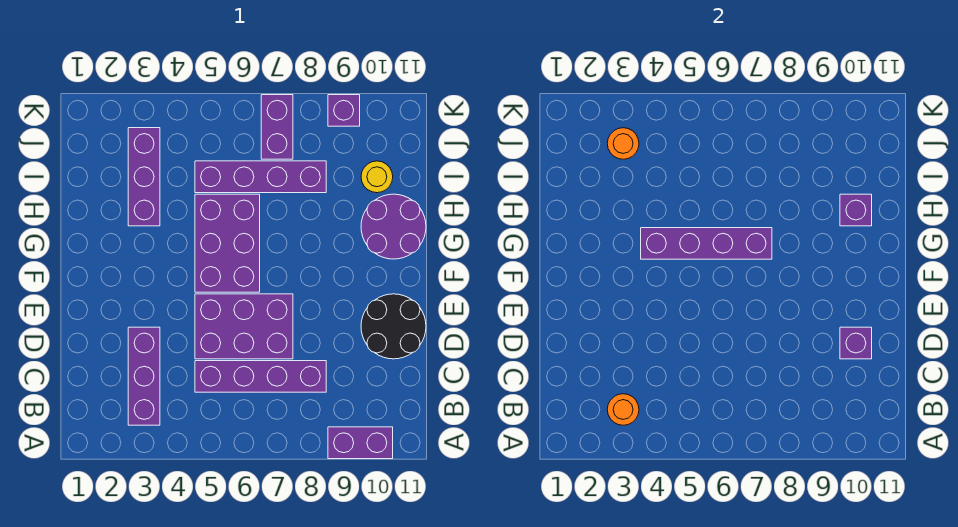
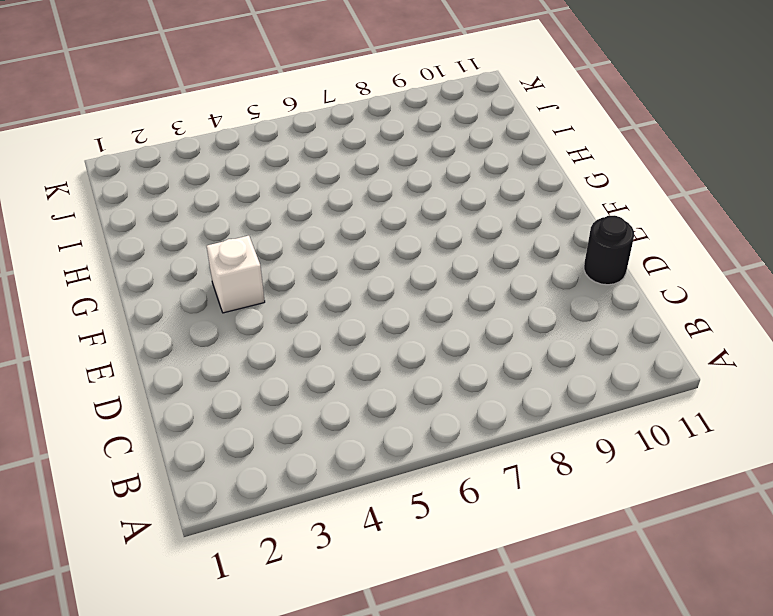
black round brick D11 level 1 -> black round brick D10:E11 level 1
white brick F3 level 1 -> none
none -> purple brick A9:A10 level 1
none -> purple brick B3:D3 level 1
none -> purple brick C5:C8 level 1

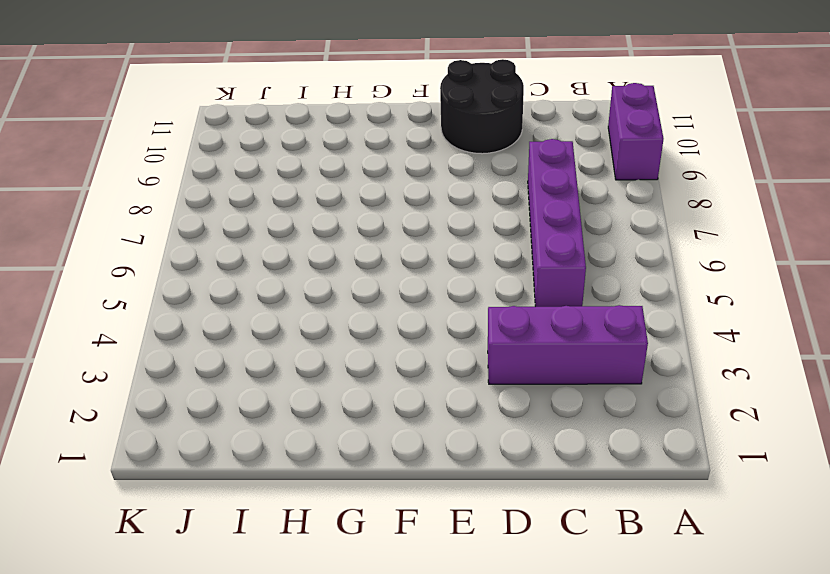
none -> purple brick D5:E7 level 1
none -> purple brick F5:H6 level 1
none -> purple round brick G10:H11 level 1

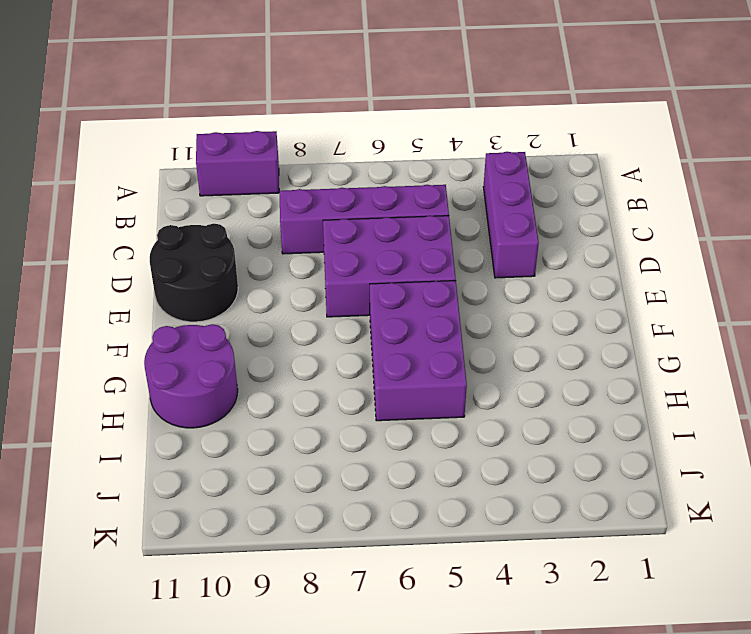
none -> purple brick H3:J3 level 1
none -> purple brick I5:I8 level 1
none -> yellow round brick I10 level 1

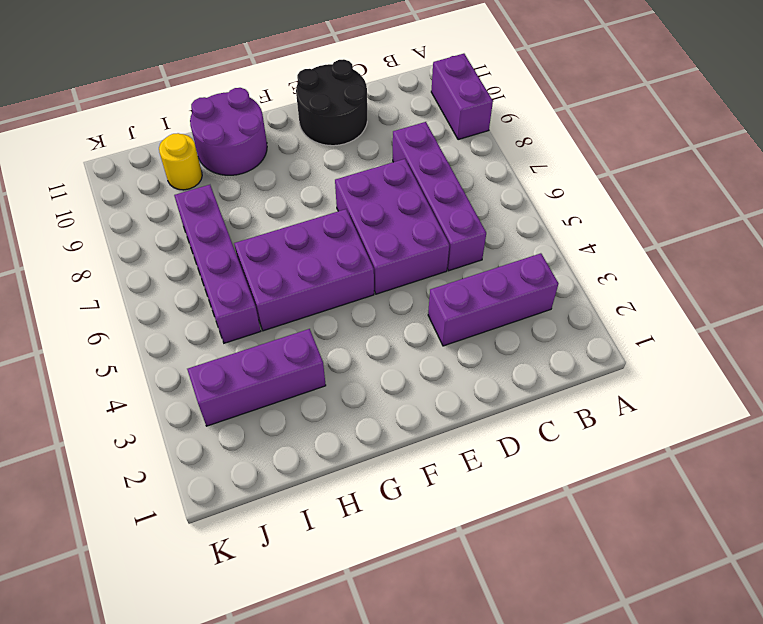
none -> purple brick J7:K7 level 1
none -> purple brick K9 level 1
none -> orange round brick B3 level 2

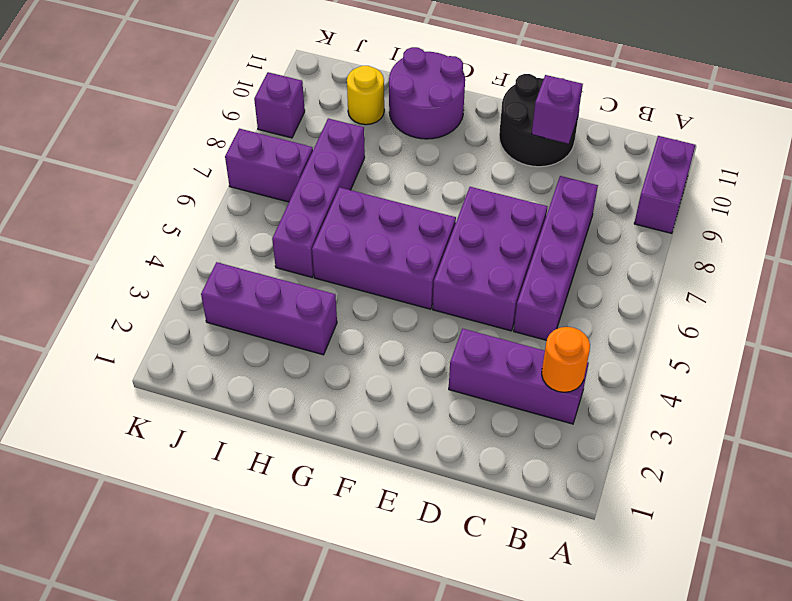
none -> purple brick G4:G7 level 2
none -> purple brick H10 level 2
none -> orange round brick J3 level 2

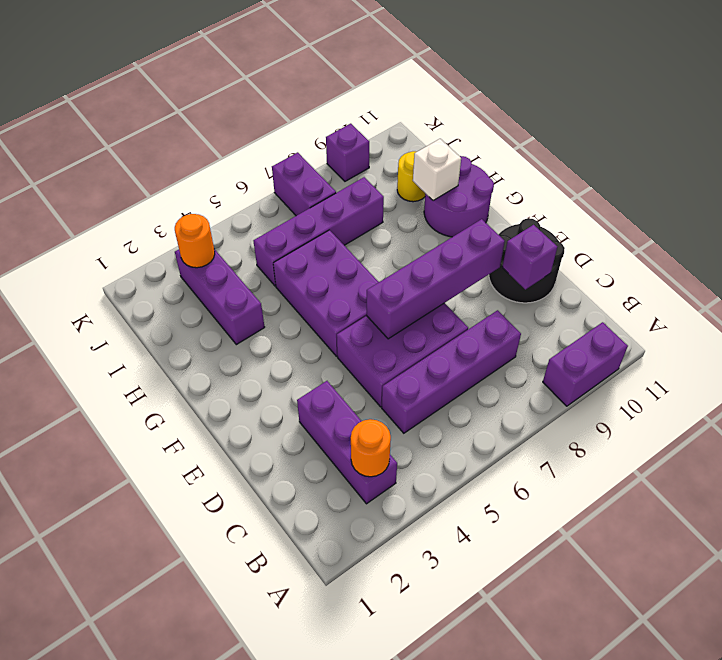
purple brick E6:E9 level 2 -> purple brick G4:G7 level 2
white brick H10 level 2 -> purple brick H10 level 2

